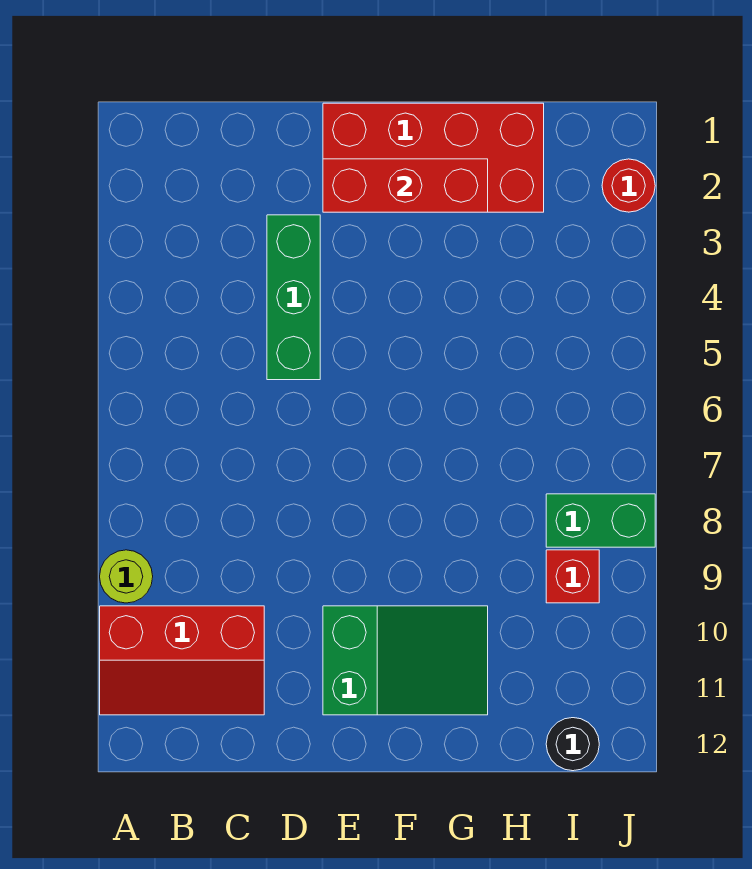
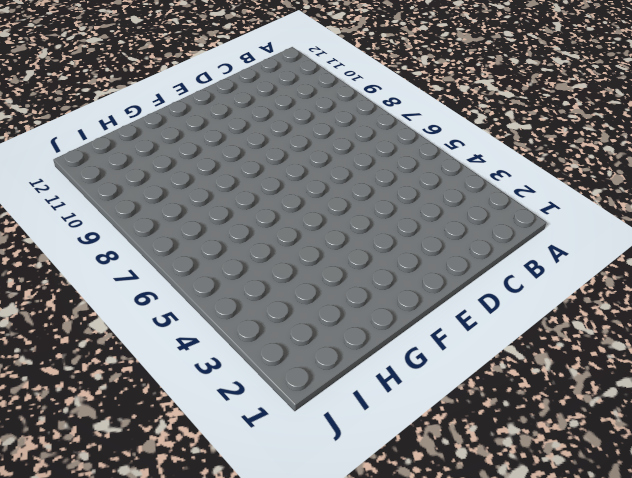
none -> lime round brick A9 level 1
none -> red slope A10:C11 level 1 top 10

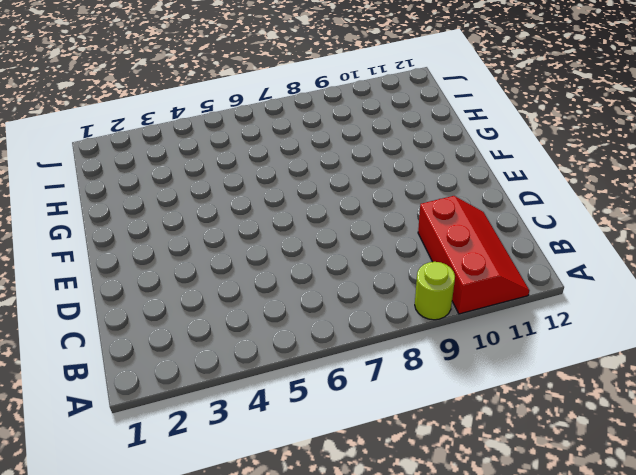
none -> green brick D3:D5 level 1
none -> red brick E1:H2 level 1

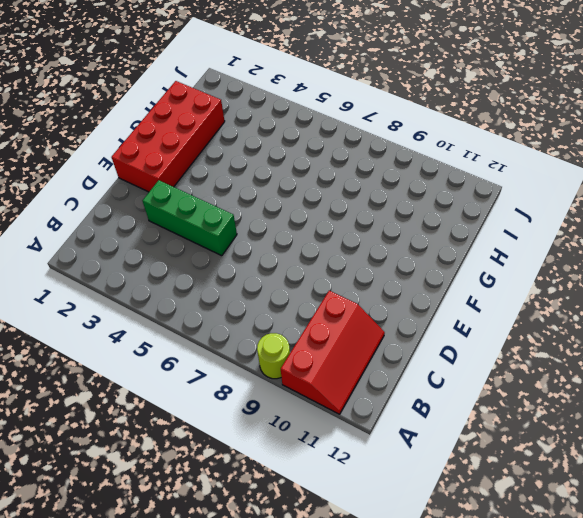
none -> green slope E10:G11 level 1 top E
none -> green brick I8:J8 level 1

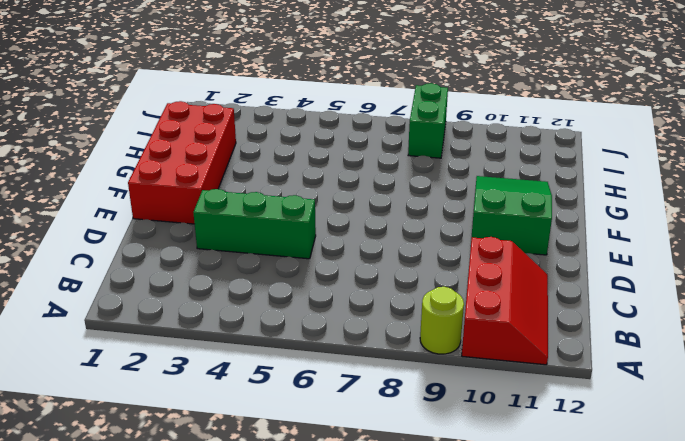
none -> red brick I9 level 1
none -> black round brick I12 level 1

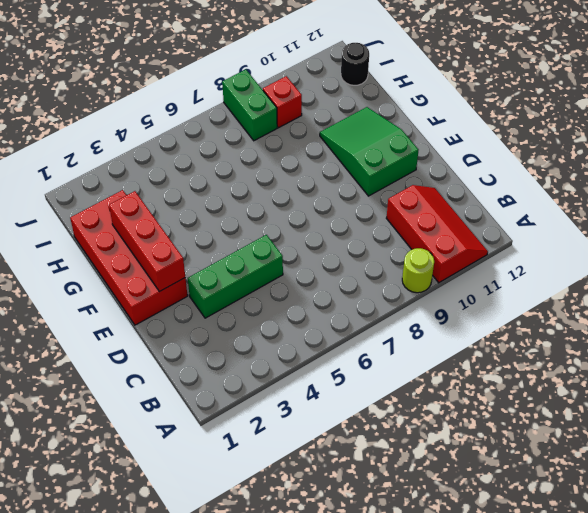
none -> red round brick J2 level 1

